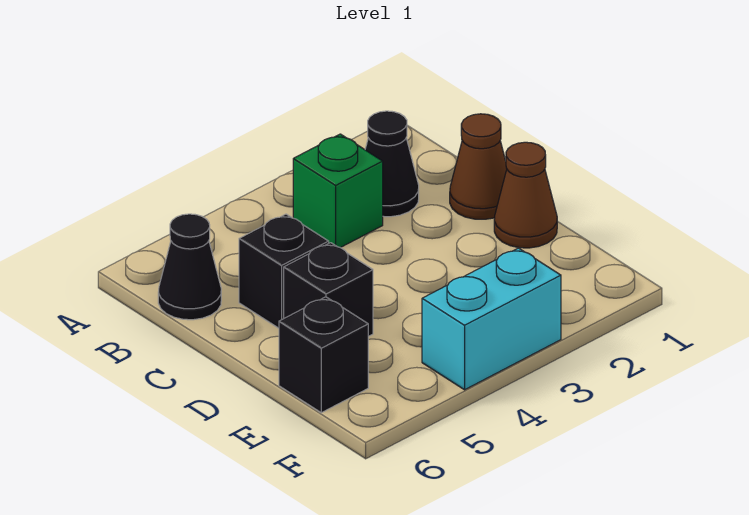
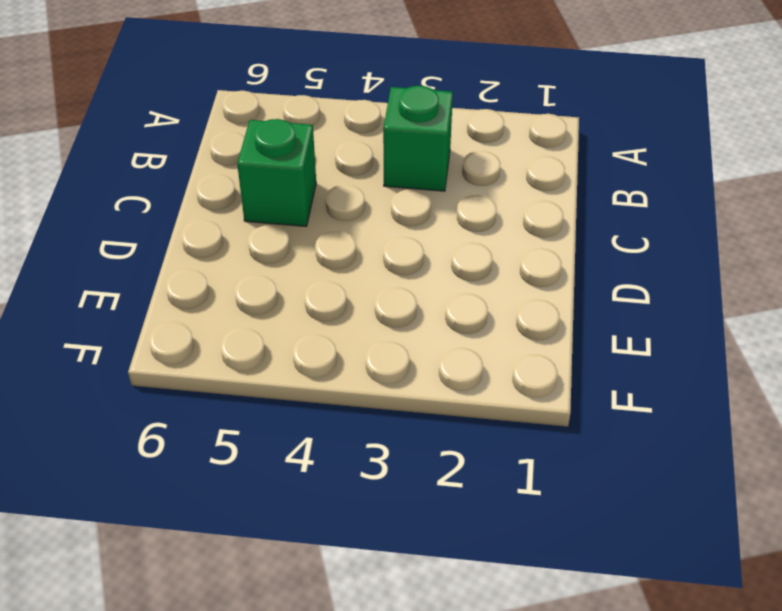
green brick C5 level 1 -> black brick C5 level 1
none -> black cone B2 level 1
none -> black cone B6 level 1

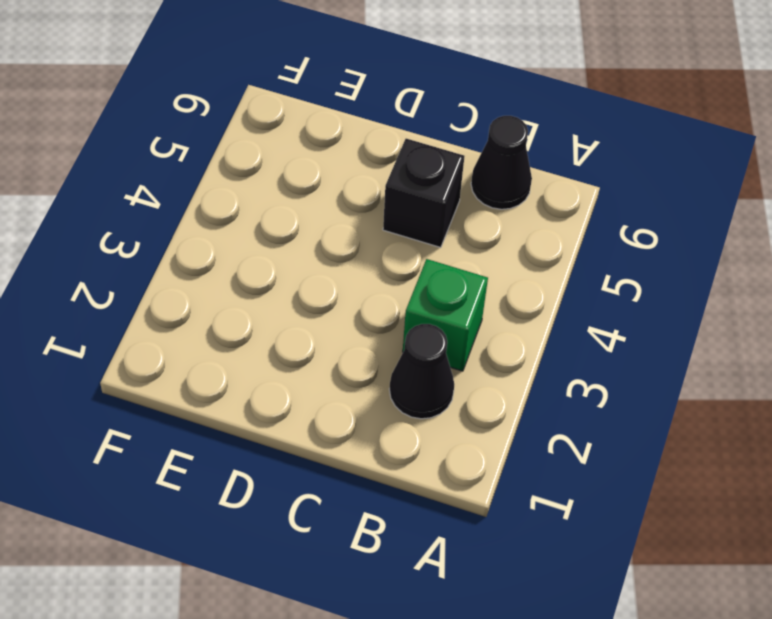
none -> brown cone C1 level 1
none -> brown cone D1 level 1

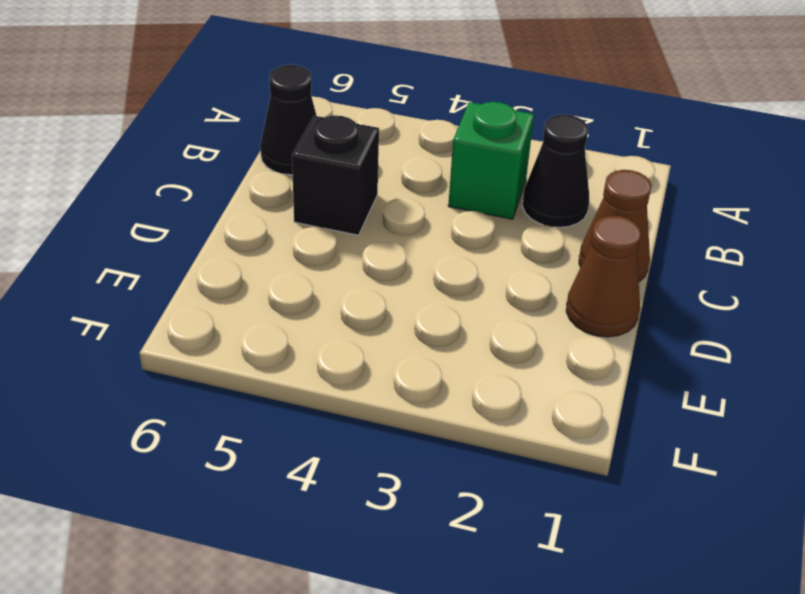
none -> black brick D5 level 1
none -> black brick E6 level 1

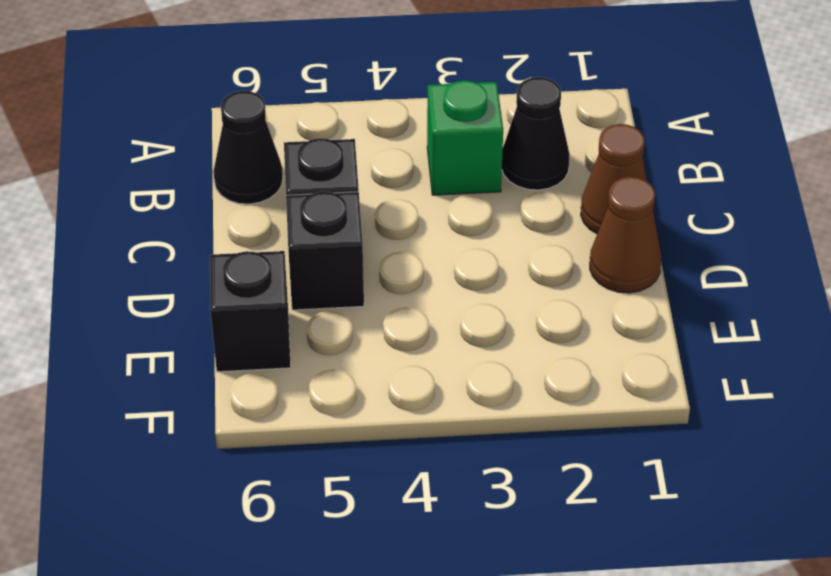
none -> cyan brick F3:F4 level 1

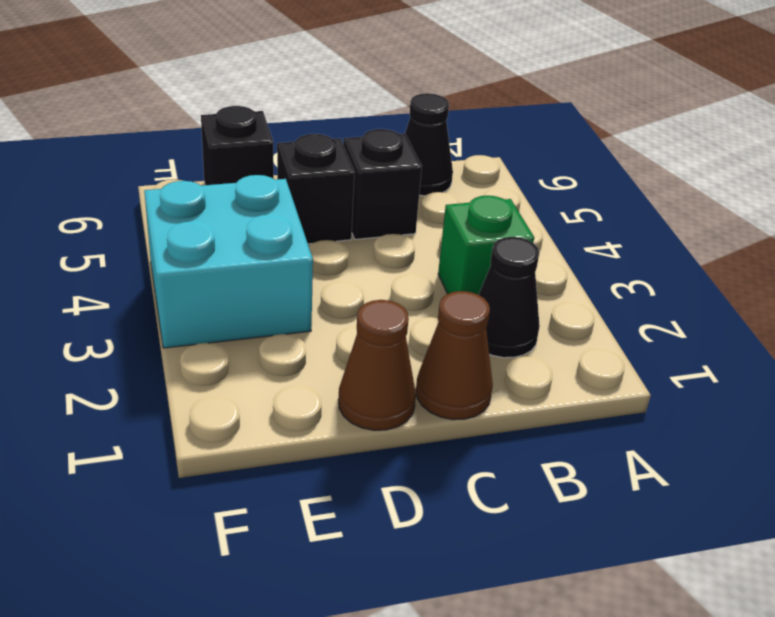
cyan brick E3:F4 level 1 -> cyan brick F3:F4 level 1

